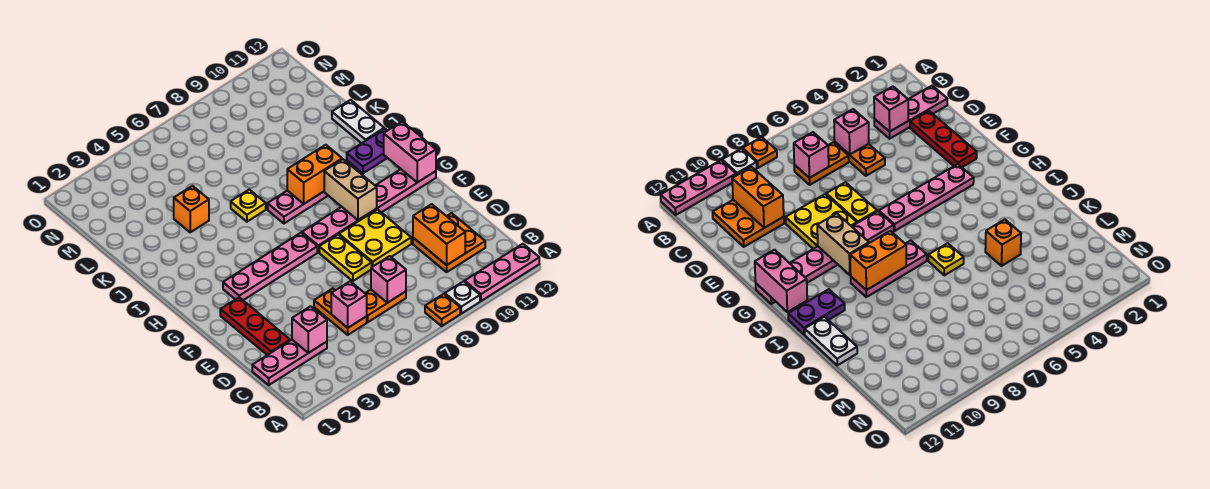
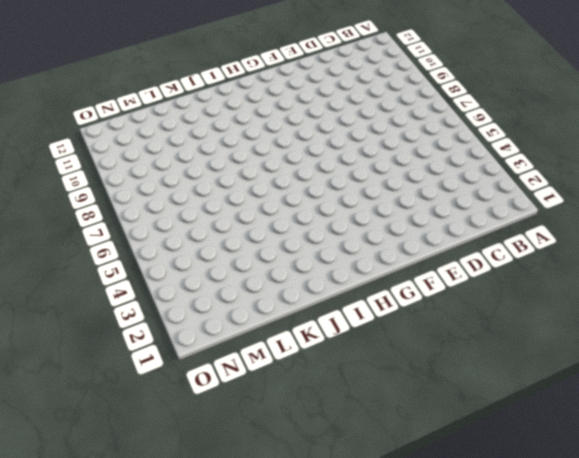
none -> orange plate A8 level 1
none -> white plate A9 level 1
none -> pink plate A10:A12 level 1

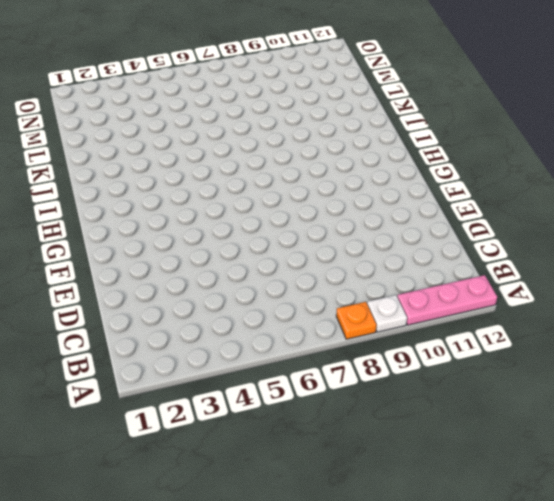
none -> pink plate C1:C3 level 1
none -> orange plate C5:D5 level 1
none -> orange plate C6:C7 level 1

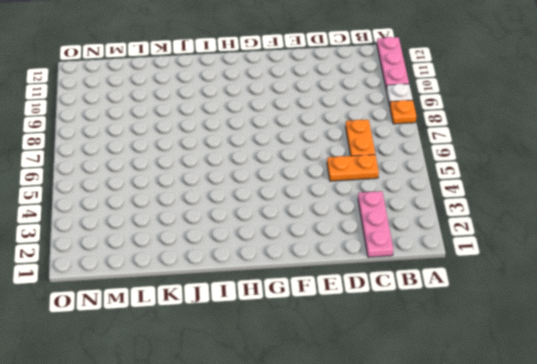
none -> orange plate C10:D11 level 1
none -> red plate D2:F2 level 1
none -> yellow plate E7:F7 level 1

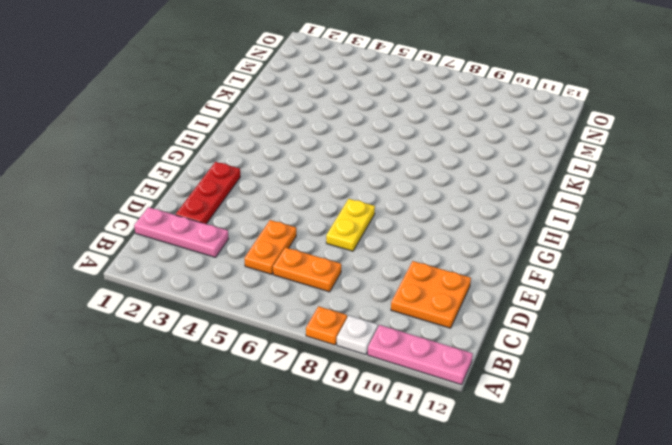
none -> yellow plate E8:F9 level 1
none -> pink plate G3:G6 level 1
none -> pink plate G7:G12 level 1

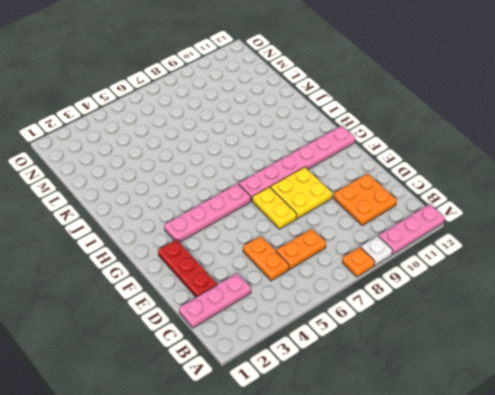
none -> pink plate I7:I9 level 1
none -> purple plate I11:I12 level 1
none -> yellow plate J6 level 1

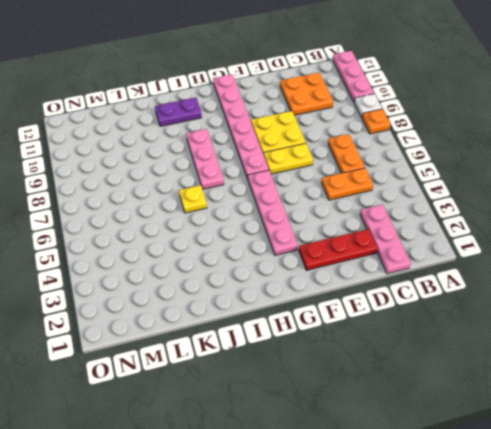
purple plate I11:J11 level 1 -> purple plate I11:I12 level 1
none -> white plate J12:K12 level 1
none -> orange brick K4 level 1
none -> pink brick C3 level 2

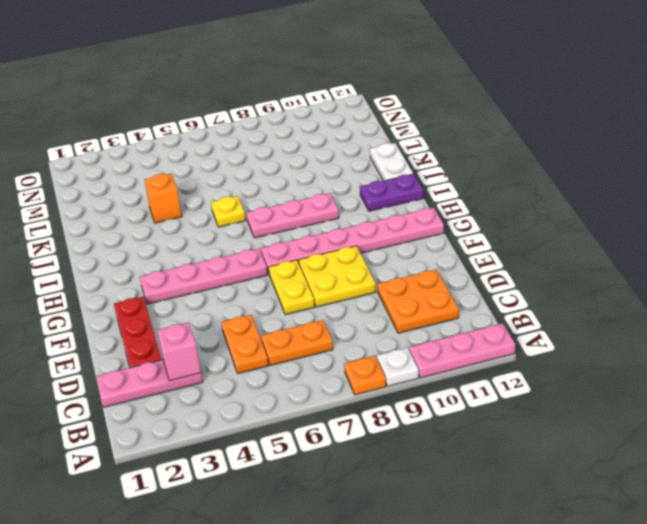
none -> pink brick C5 level 2
none -> pink brick C7 level 2
none -> orange brick C10:D10 level 2

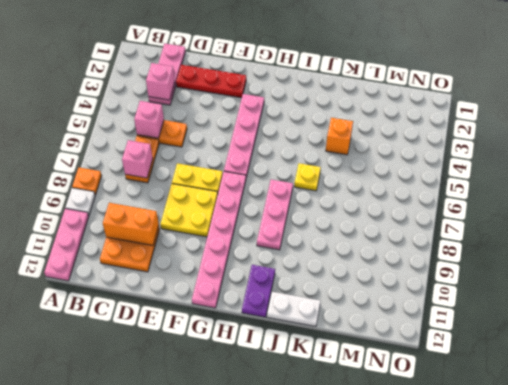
none -> tan brick G9:H9 level 2
none -> pink brick G12:H12 level 2
none -> orange brick I8:I9 level 2

